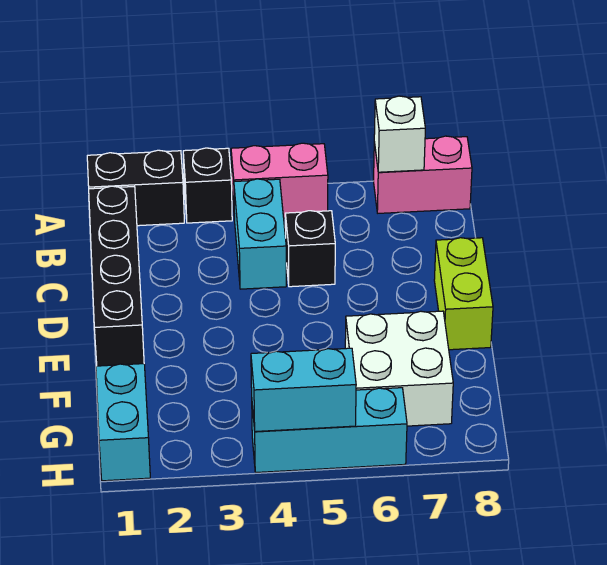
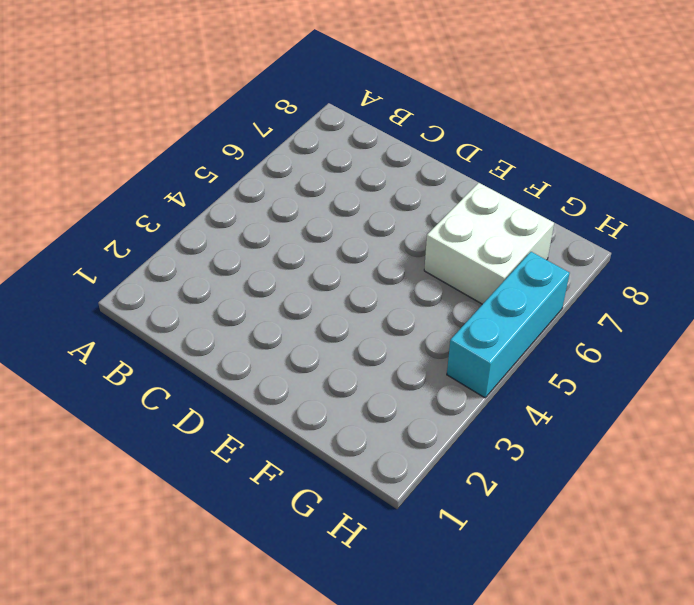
none -> black brick A1:A2 level 1
none -> black brick A3 level 1
none -> pink brick A4:A5 level 1

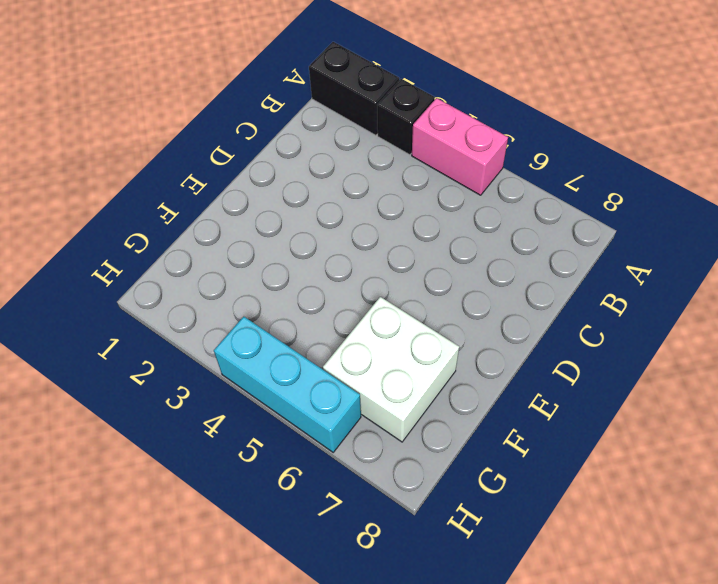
none -> pink brick A7:A8 level 1
none -> black brick B1:E1 level 1
none -> cyan brick B4:C4 level 1

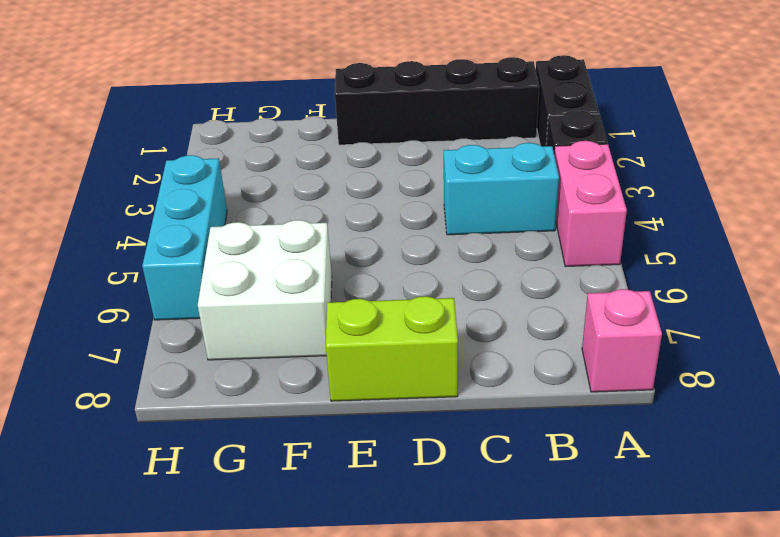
pink brick A8 level 1 -> pink brick A7:A8 level 1
none -> black brick C5 level 1
none -> cyan brick G1:H1 level 1
none -> white brick A7 level 2

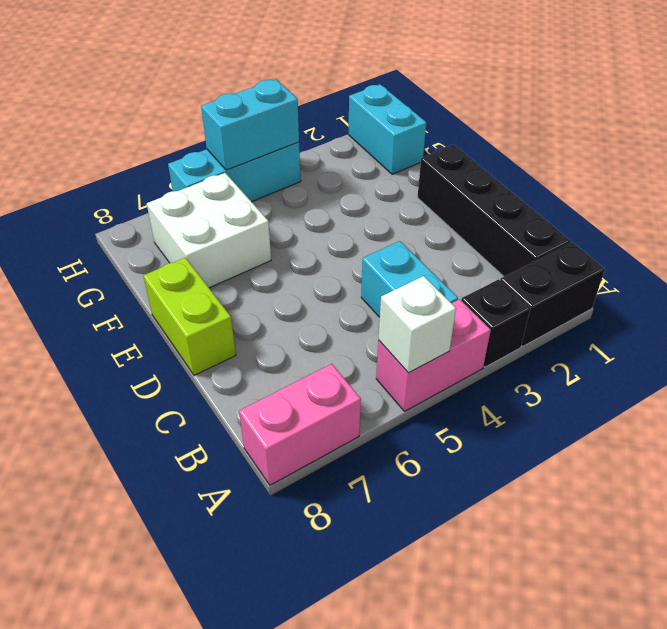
white brick A5 level 2 -> white brick A7 level 2
none -> black brick C5 level 1

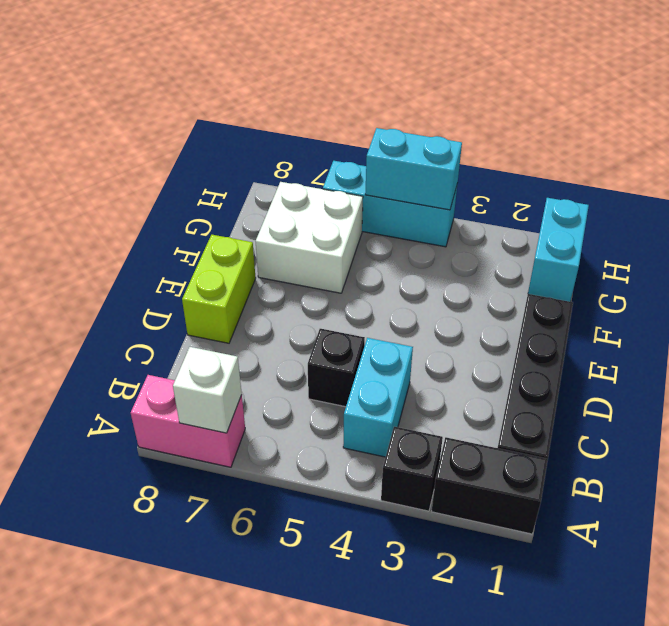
none -> pink brick A4:A5 level 1

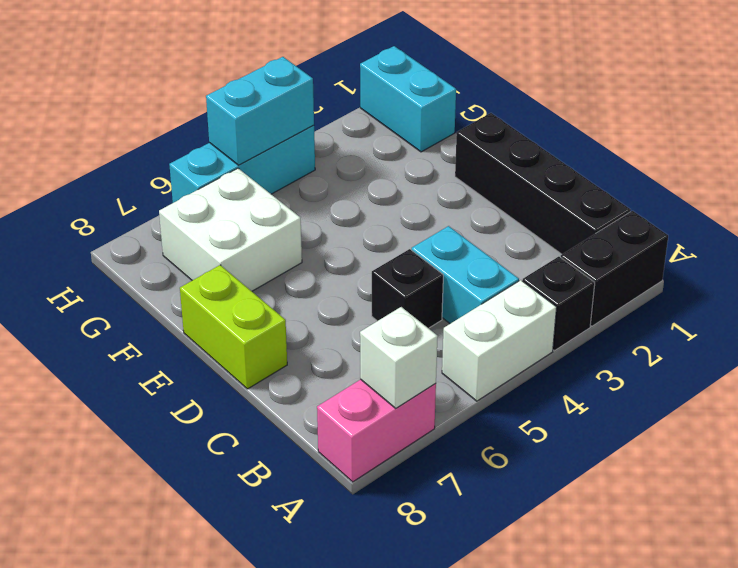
white brick A4:A5 level 1 -> pink brick A4:A5 level 1

